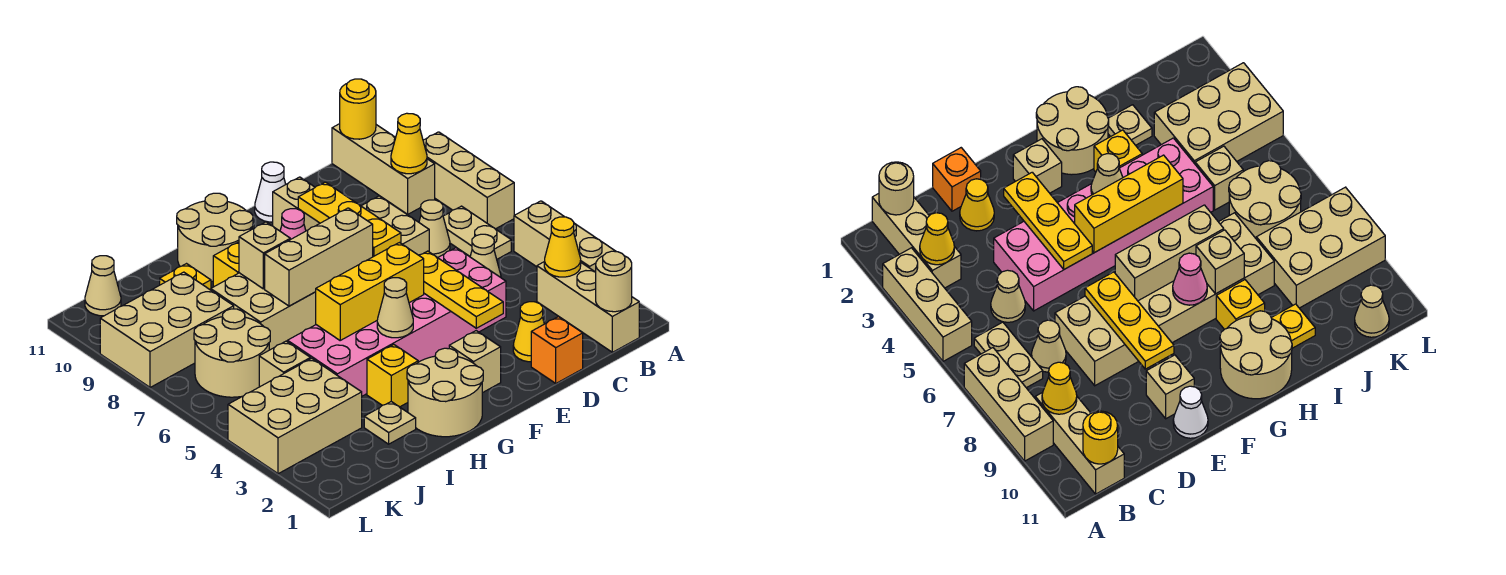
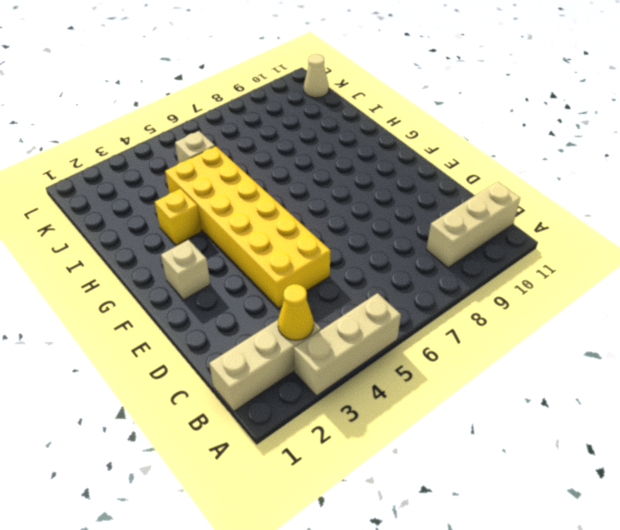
yellow brick D4:I5 level 1 -> pink brick D4:I5 level 1
none -> tan brick A7:A9 level 1
none -> tan plate B6:B7 level 1
none -> tan cone C5 level 1
none -> tan cone C7 level 1

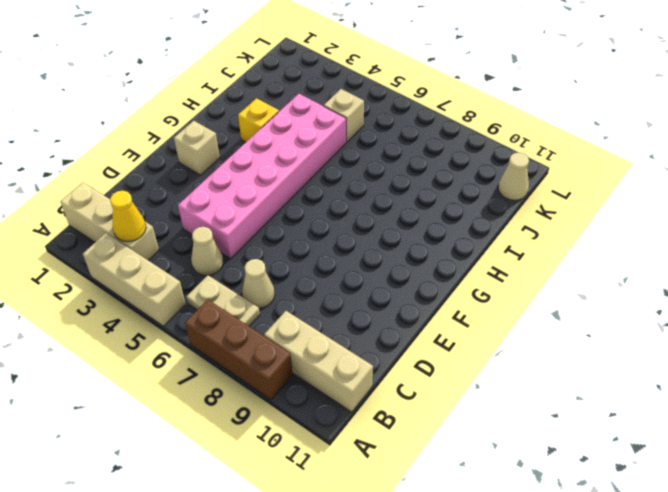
brown brick A7:A9 level 1 -> tan brick A7:A9 level 1
none -> orange brick D1 level 1
none -> yellow cone D2 level 1
none -> tan brick D7:I8 level 1
none -> tan brick E10 level 1

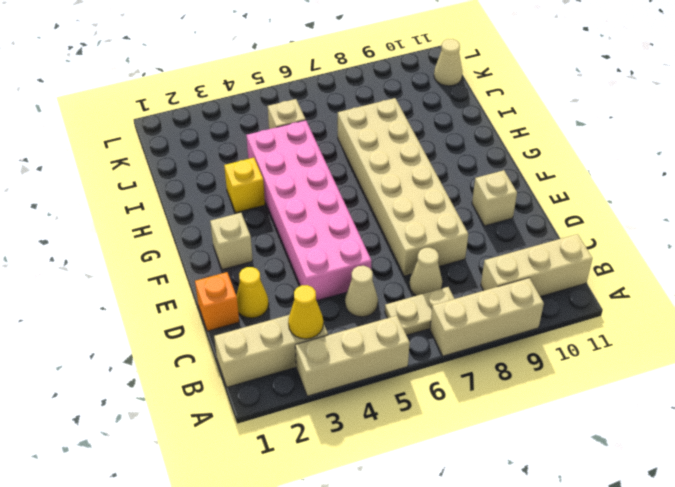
none -> white cone E11 level 1
none -> tan round brick G1:H2 level 1
none -> tan round brick G10:H11 level 1
none -> yellow brick H9 level 1

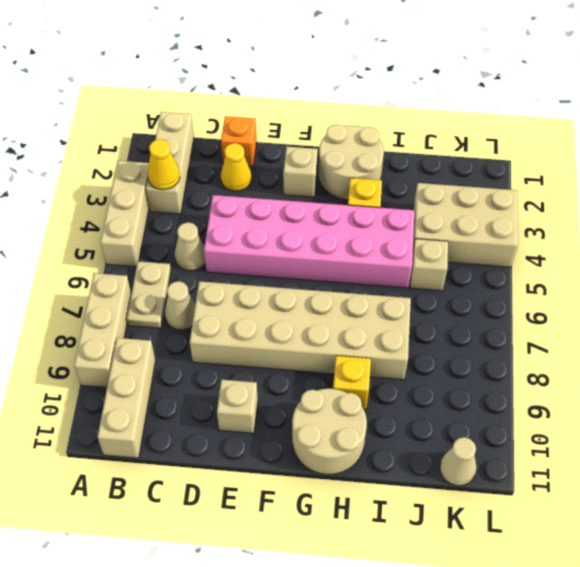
none -> white cone E11 level 1
none -> tan plate I2 level 1
none -> yellow plate I10 level 1
none -> tan round brick J6:K7 level 1

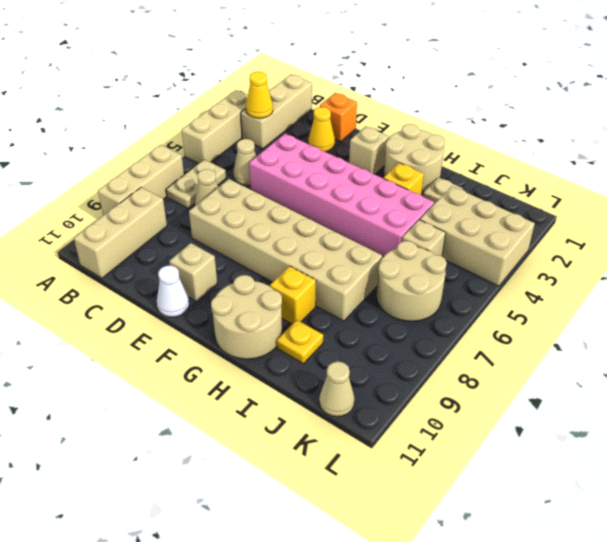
none -> tan brick J8:L9 level 1
none -> tan round brick B1 level 2
none -> yellow cone B9 level 2
none -> yellow round brick B11 level 2

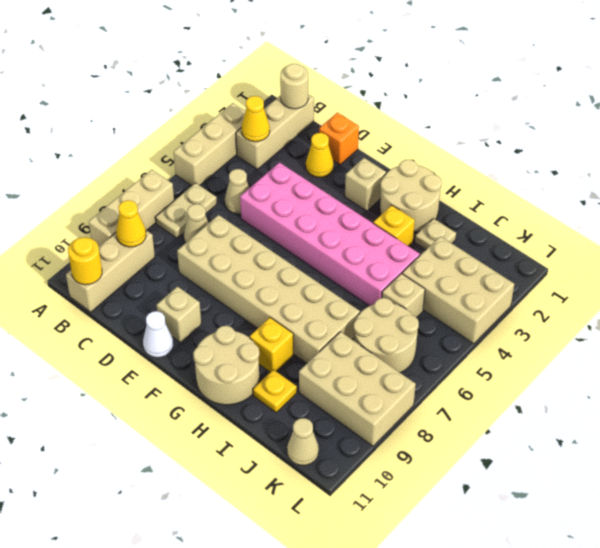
none -> yellow plate E3:E5 level 2
none -> yellow plate E7:E9 level 2
none -> yellow brick F5:H5 level 2
none -> tan brick F7:H7 level 2

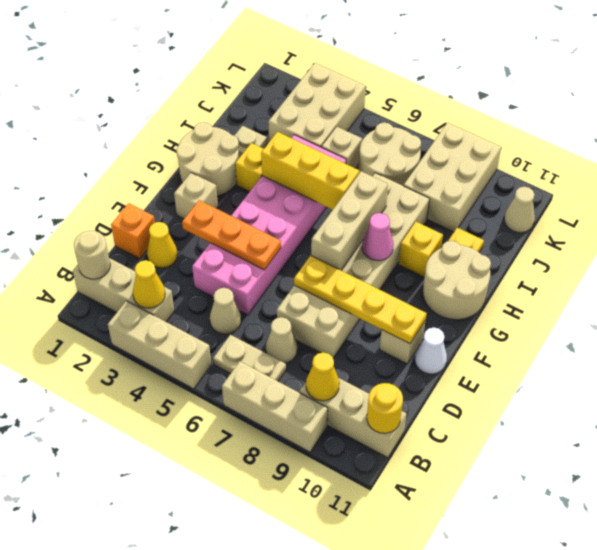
orange plate E3:E5 level 2 -> yellow plate E3:E5 level 2
yellow plate E7:E10 level 2 -> yellow plate E7:E9 level 2
yellow brick H4:H6 level 2 -> yellow brick F5:H5 level 2
none -> tan cone G4 level 2
none -> tan brick H8 level 2

